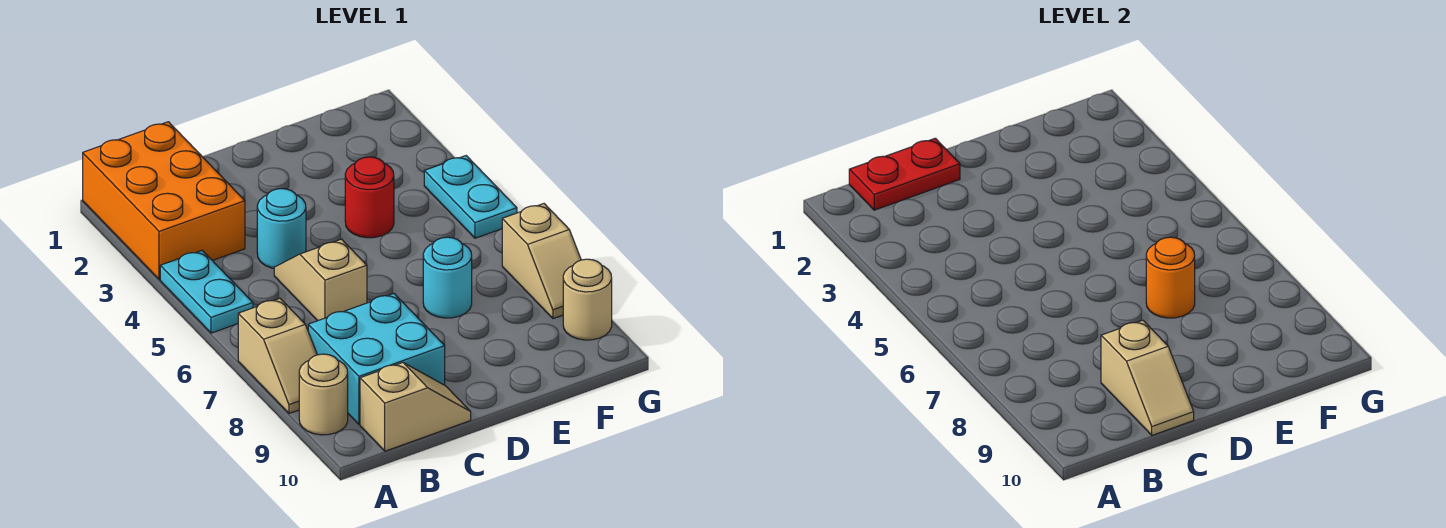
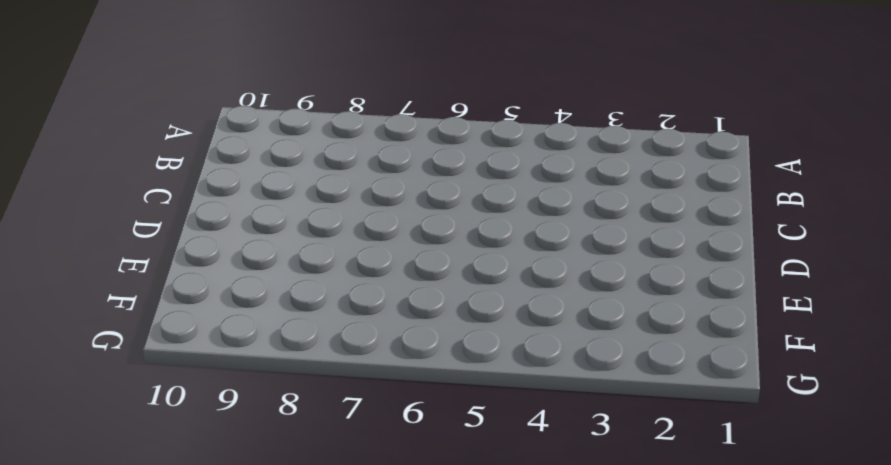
none -> orange brick A1:B3 level 1
none -> cyan plate A4:A5 level 1
none -> tan slope A7:A8 level 1 top 7

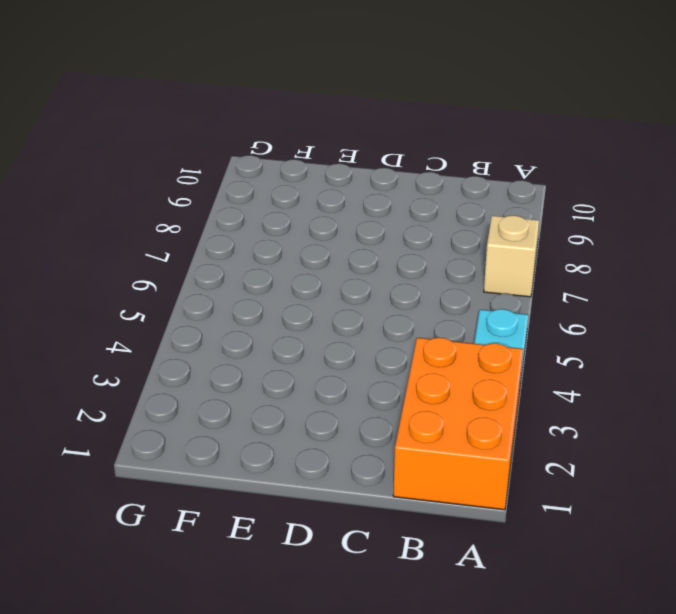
none -> tan round brick A9 level 1
none -> cyan brick B8:C9 level 1
none -> tan slope B10:C10 level 1 top B

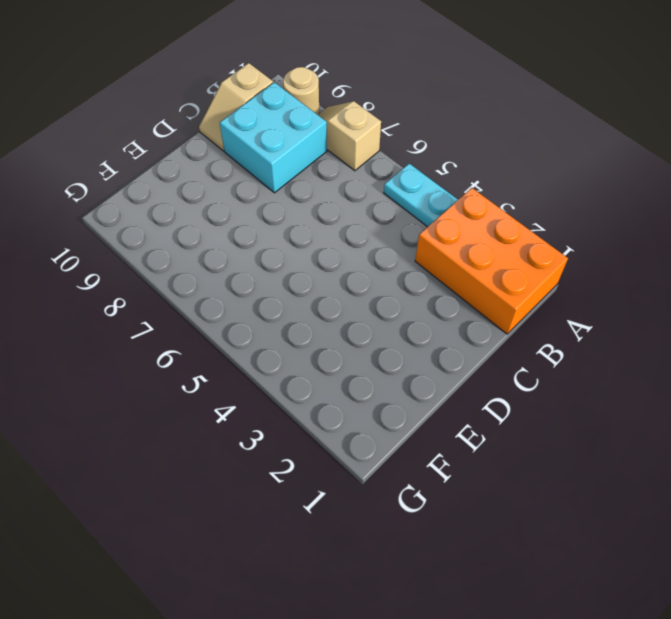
none -> cyan round brick C4 level 1
none -> tan slope C5:C6 level 1 top 6
none -> red round brick E4 level 1

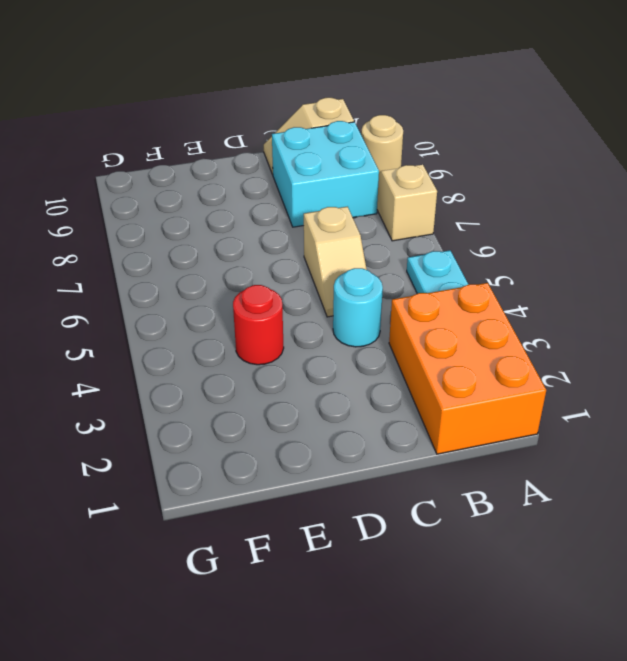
none -> cyan round brick E7 level 1
none -> cyan plate G4:G5 level 1
none -> tan slope G7:G8 level 1 top 7

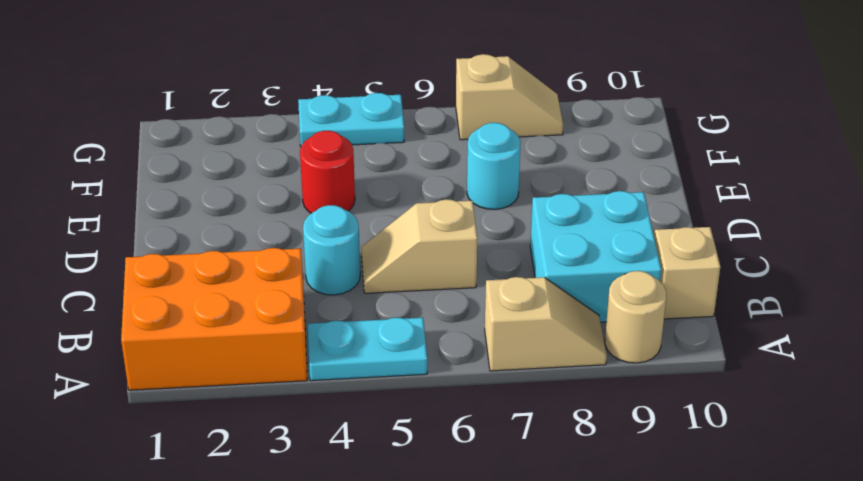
none -> tan round brick G9 level 1
none -> red plate B1:C1 level 2
none -> tan slope C9:C10 level 2 top 9

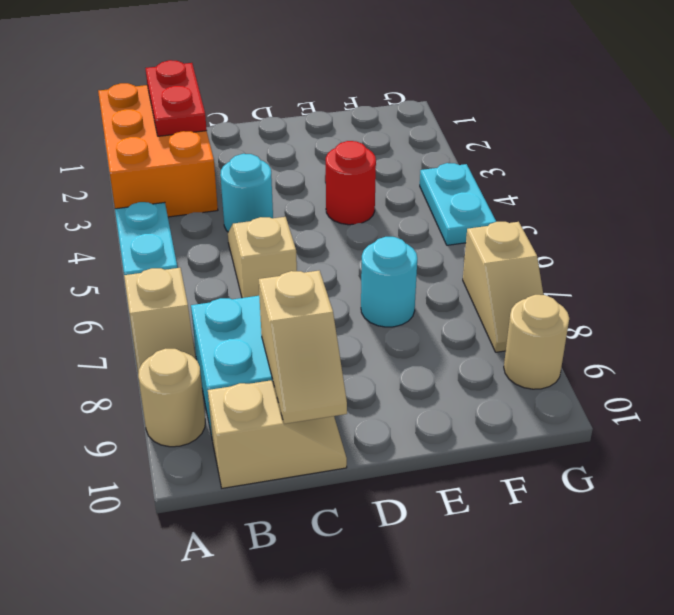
red plate B1:B2 level 2 -> red plate B1:C1 level 2
none -> orange round brick E7 level 2

